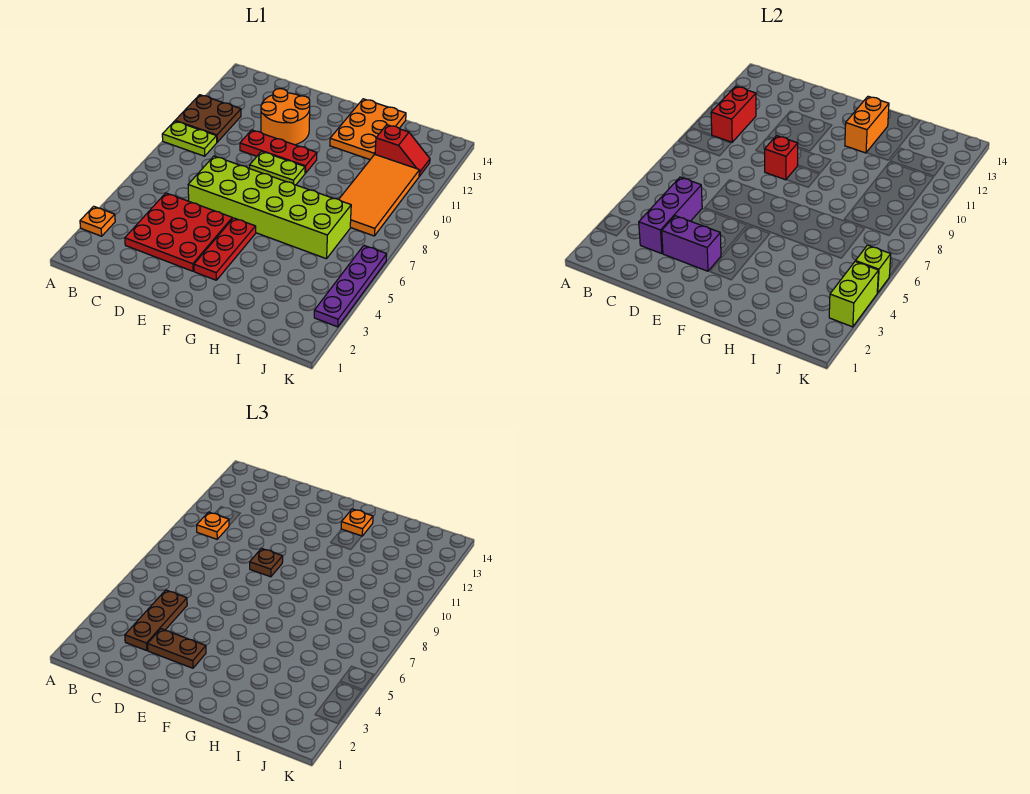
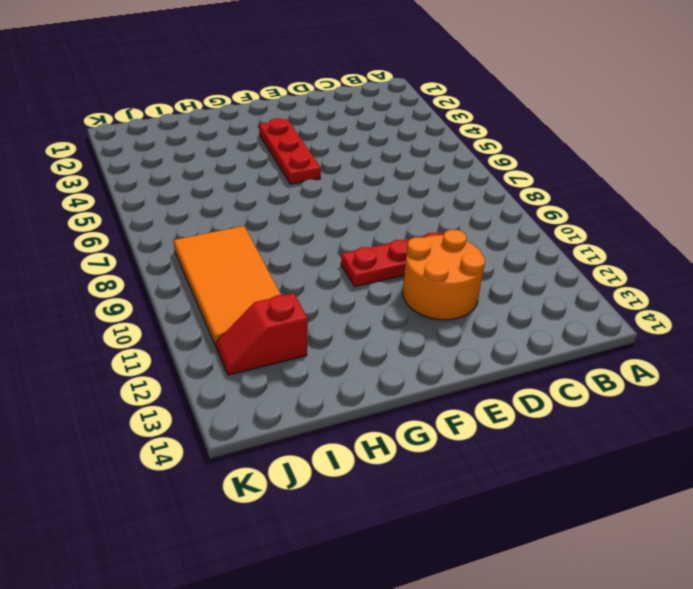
none -> orange plate A3 level 1
none -> lime plate A9:B9 level 1
none -> brown plate A10:B11 level 1

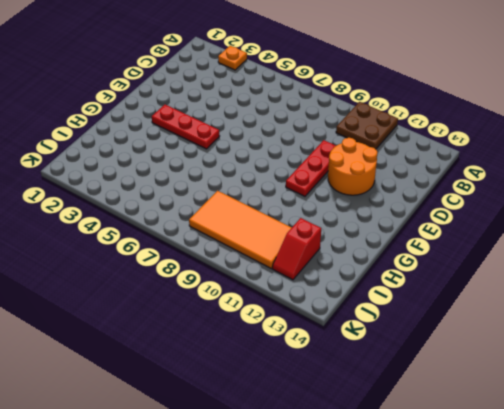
none -> lime plate A9:B9 level 1
none -> red plate C3:E5 level 1
none -> lime brick D6:I7 level 1

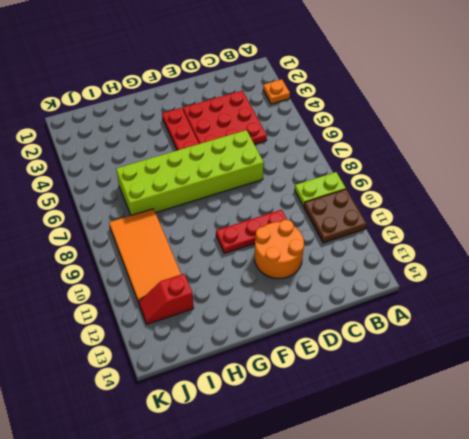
none -> lime plate E9:F9 level 1
none -> orange plate G12:H14 level 1
none -> purple plate K3:K6 level 1

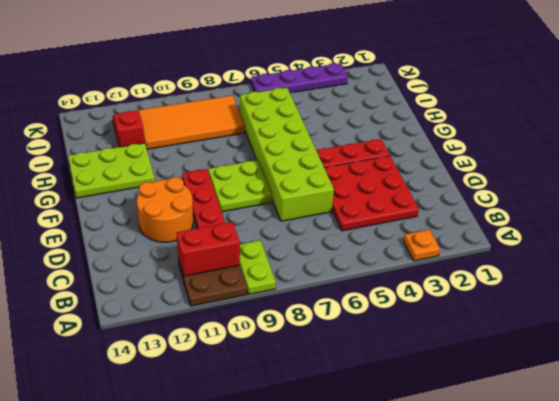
lime plate E8:F9 level 1 -> lime plate E9:F9 level 1
lime plate G12:H14 level 1 -> orange plate G12:H14 level 1
none -> purple brick C3:C5 level 2
none -> purple brick D3:E3 level 2
none -> red brick E9 level 2

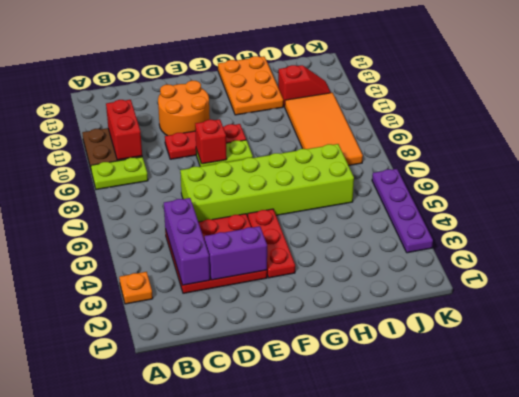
none -> orange brick G12:G13 level 2
none -> lime brick K3:K4 level 2
none -> lime brick K5 level 2

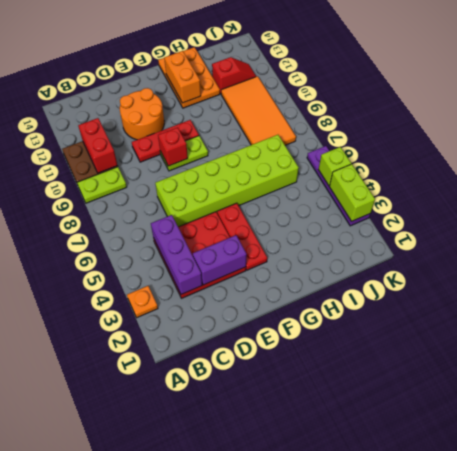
none -> orange plate B10 level 3
none -> brown plate C3:C5 level 3
none -> brown plate D3:E3 level 3

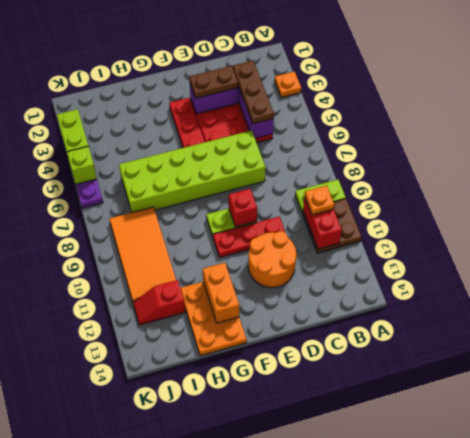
none -> brown plate E9 level 3
none -> orange plate G13 level 3

